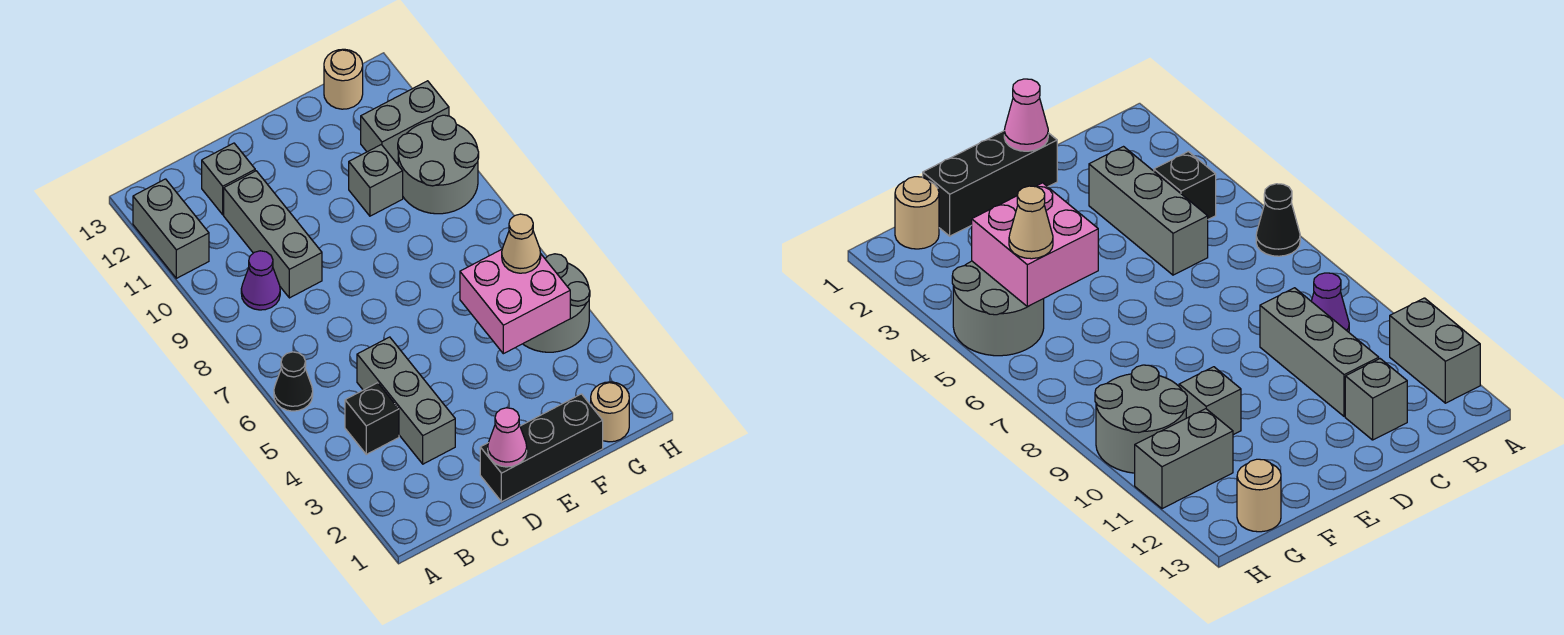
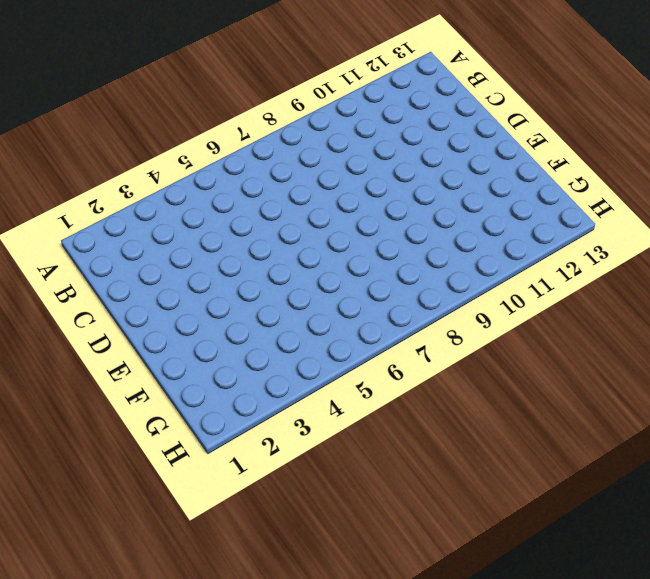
none -> black cone A6 level 1
none -> grey brick A11:A12 level 1
none -> black brick B4 level 1

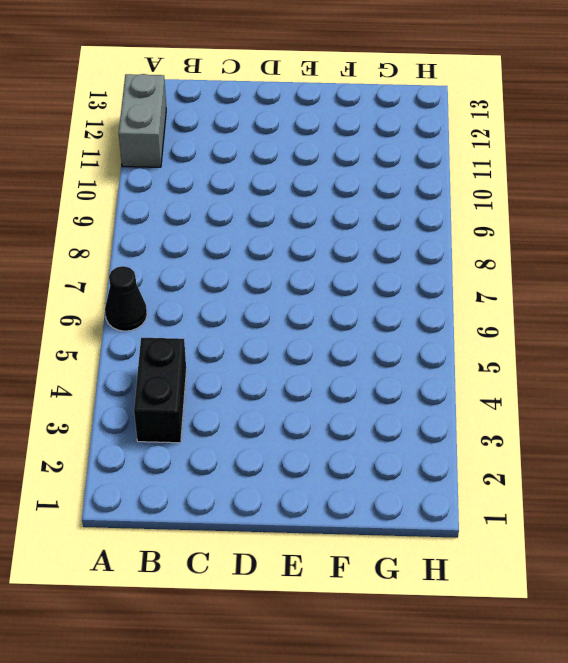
black brick B3:B4 level 1 -> black brick B4 level 1
none -> purple cone B9 level 1
none -> grey brick C3:C5 level 1
none -> grey brick C9:C11 level 1

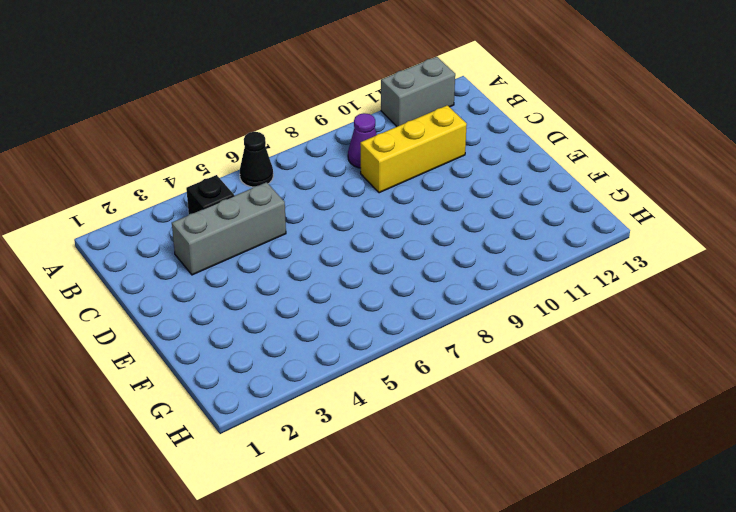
yellow brick C9:C11 level 1 -> grey brick C9:C11 level 1
none -> grey brick C12 level 1
none -> black brick D1:F1 level 1
none -> grey brick F10 level 1

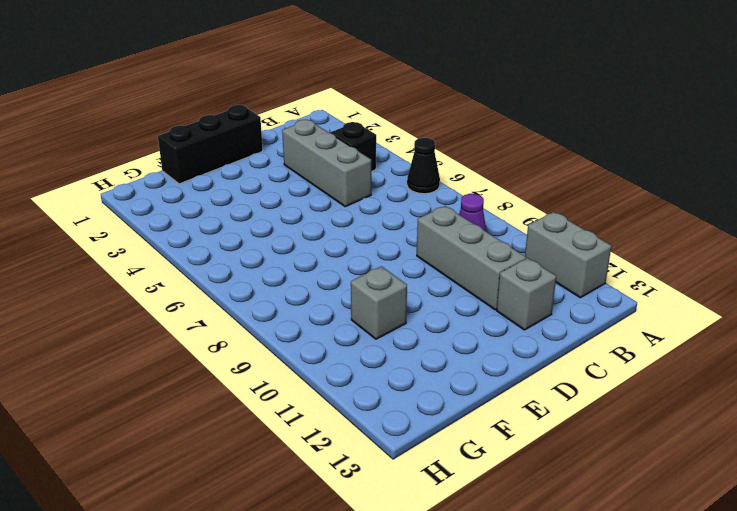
none -> tan round brick G1 level 1
none -> grey round brick G4:H5 level 1
none -> grey round brick G9:H10 level 1

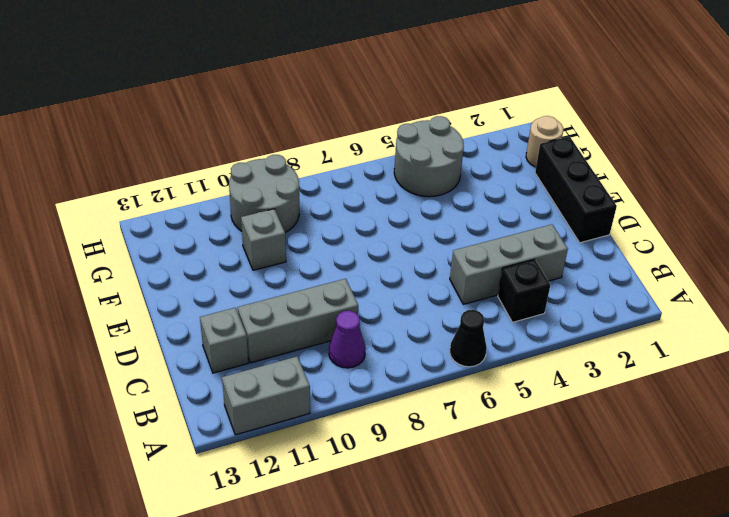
none -> grey brick G11:H11 level 1
none -> tan round brick G13 level 1
none -> pink cone D1 level 2

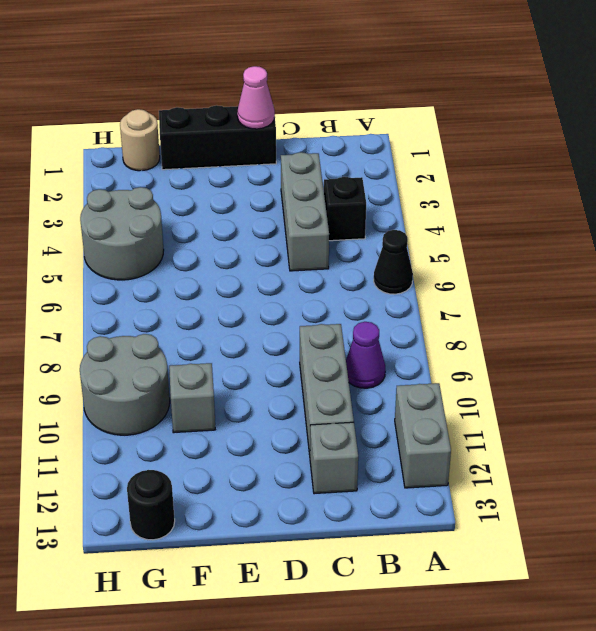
black round brick G13 level 1 -> tan round brick G13 level 1
none -> grey brick G11:H11 level 1
none -> pink brick F4:G5 level 2
none -> tan cone G5 level 3

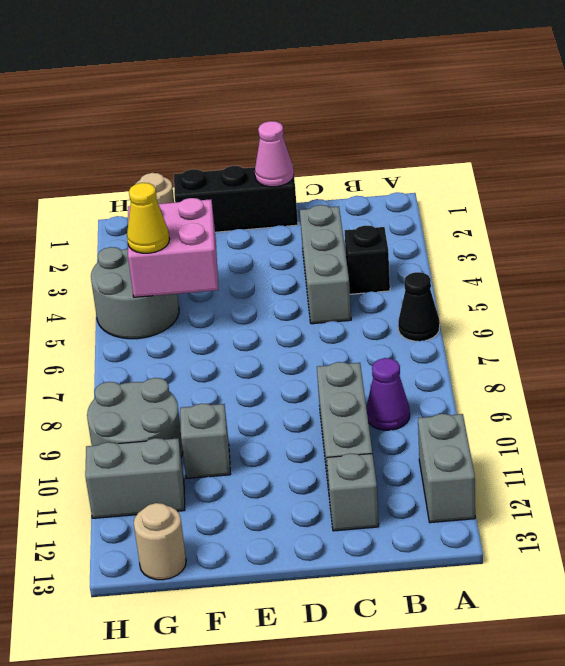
yellow cone G5 level 3 -> tan cone G5 level 3

